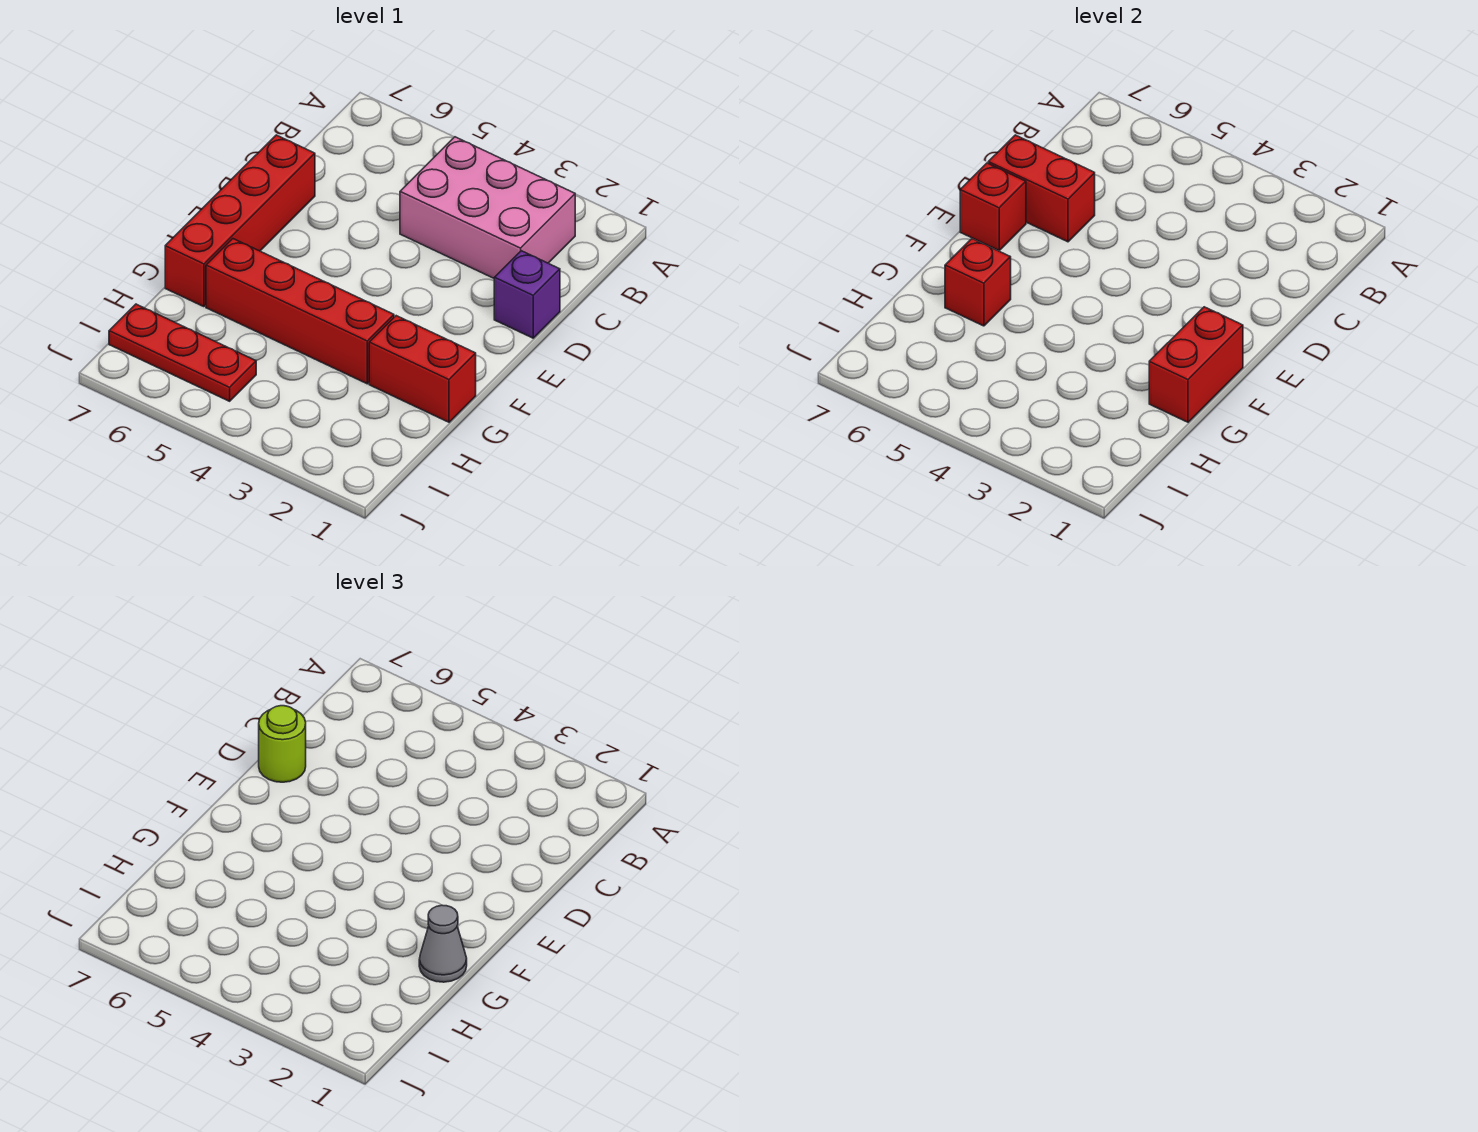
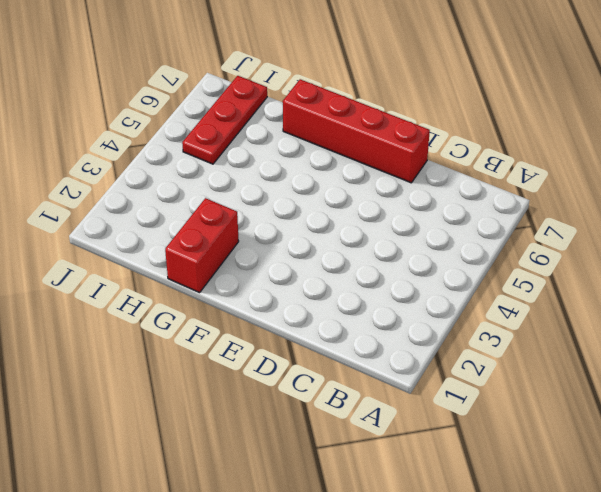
none -> pink brick B2:C4 level 1
none -> purple brick D1 level 1
none -> red brick G3:G6 level 1

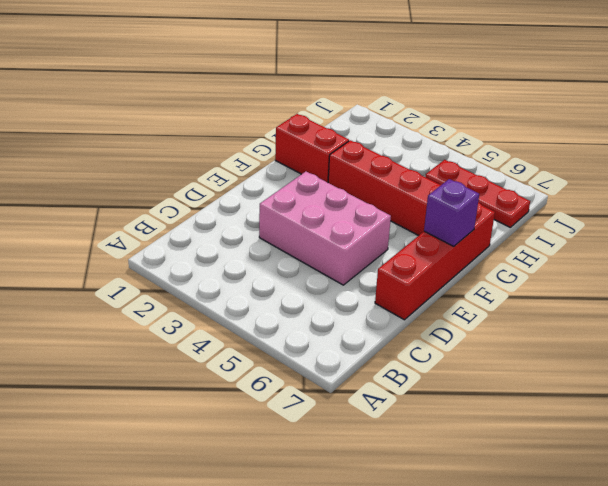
pink brick D3:E5 level 1 -> pink brick B2:C4 level 1
purple brick F7 level 2 -> purple brick D1 level 1
none -> red brick D6:D7 level 2
none -> red brick E7 level 2
none -> red brick F1:G1 level 2

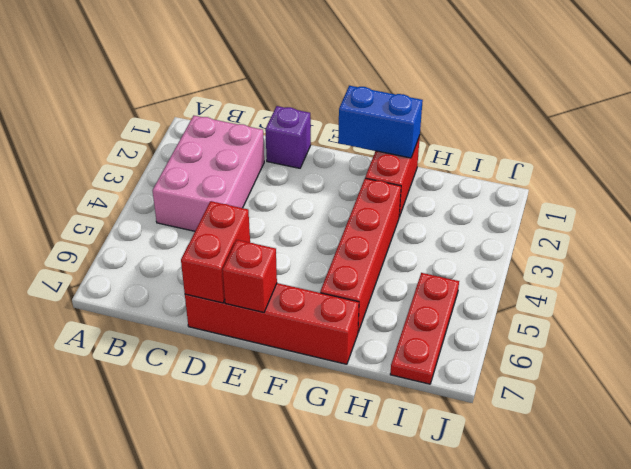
blue brick F1:G1 level 2 -> red brick F1:G1 level 2
none -> red brick G6 level 2
none -> lime round brick D7 level 3
none -> grey cone G1 level 3

